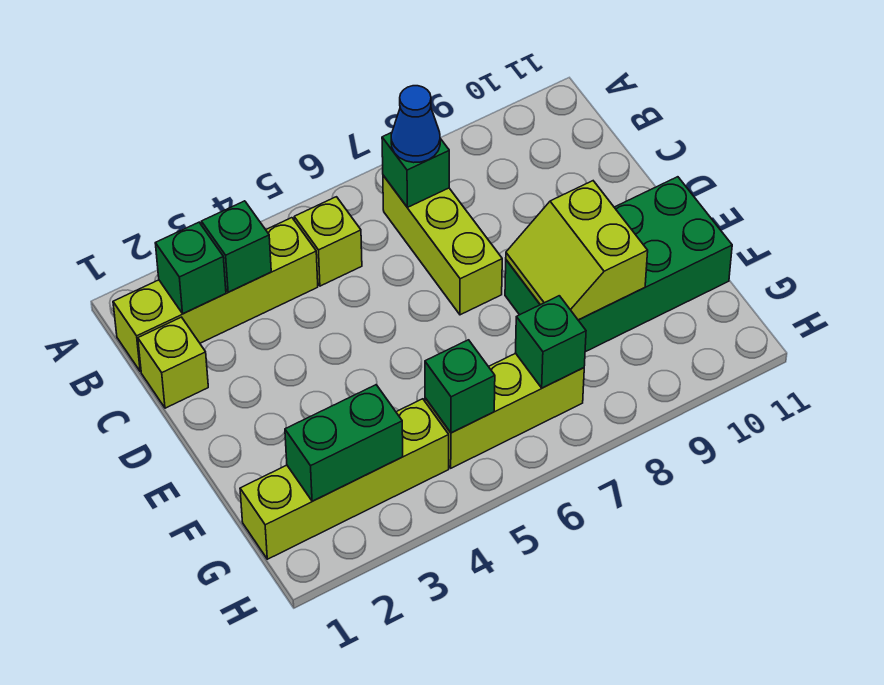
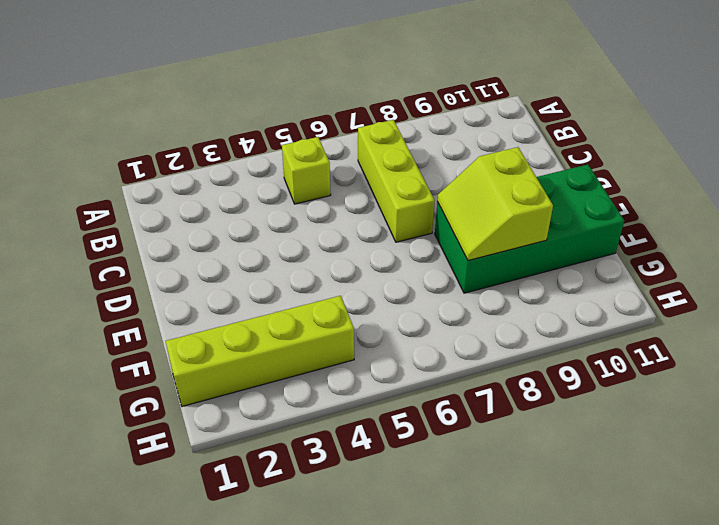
none -> lime brick B1:B4 level 1
none -> lime brick C1 level 1
none -> lime brick G5:G7 level 1

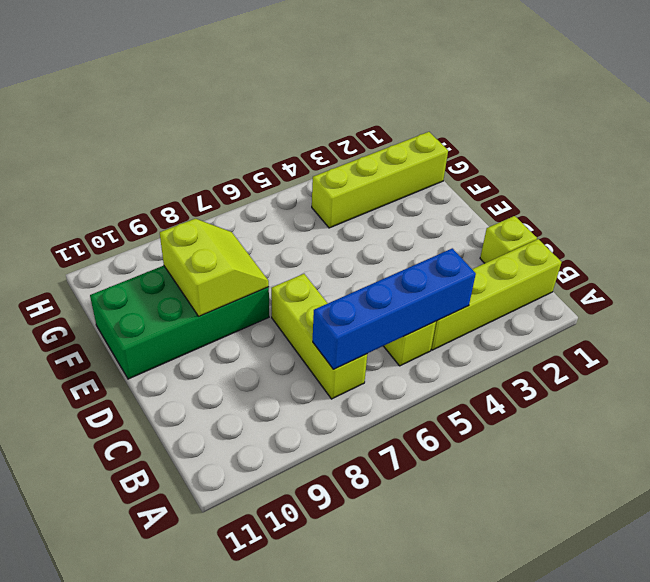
blue brick B4:B7 level 2 -> green brick B7 level 2
none -> lime brick G5:G7 level 1
none -> green brick B2 level 2
none -> green brick B3 level 2

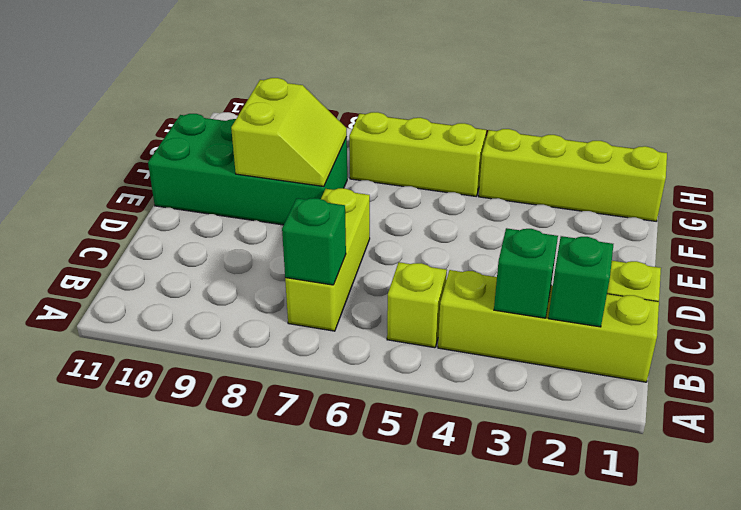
none -> green brick G2:G3 level 2
none -> green brick G5 level 2
none -> green brick G7 level 2

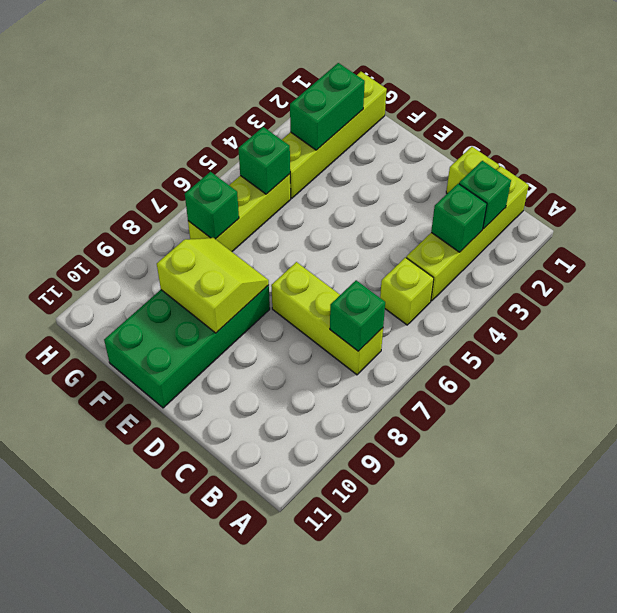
none -> blue cone B7 level 3

